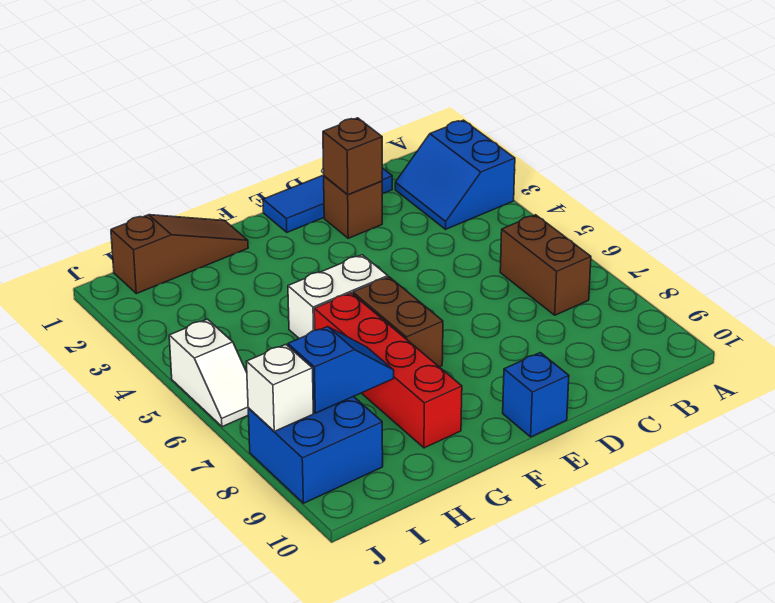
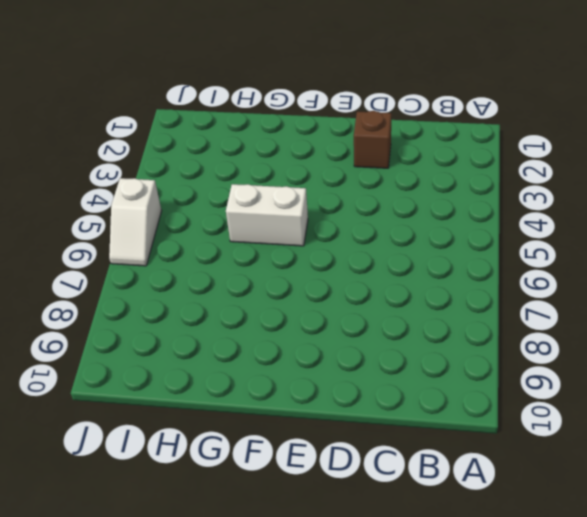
none -> blue slope A2:B3 level 1 top A
none -> brown brick B6:B7 level 1
none -> blue tile C1:E1 level 1

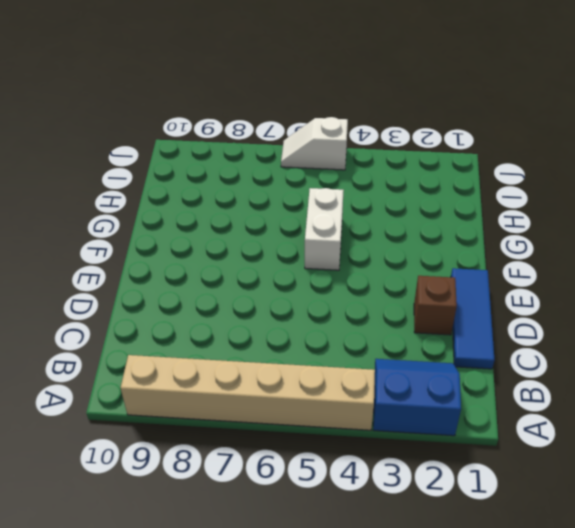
tan brick A4:A9 level 1 -> none
none -> brown brick B6:B7 level 1
none -> blue brick E10 level 1
none -> brown brick F6:F7 level 1

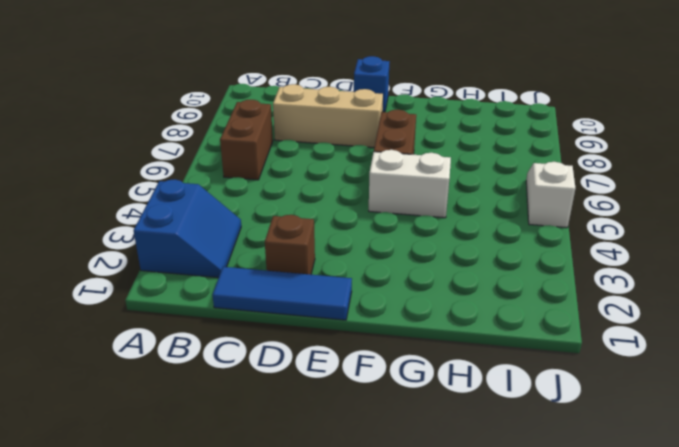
tan brick C8:E8 level 1 -> none
none -> brown slope G1:I1 level 1 top I
none -> red brick G6:G9 level 1
none -> blue brick I8:J9 level 1

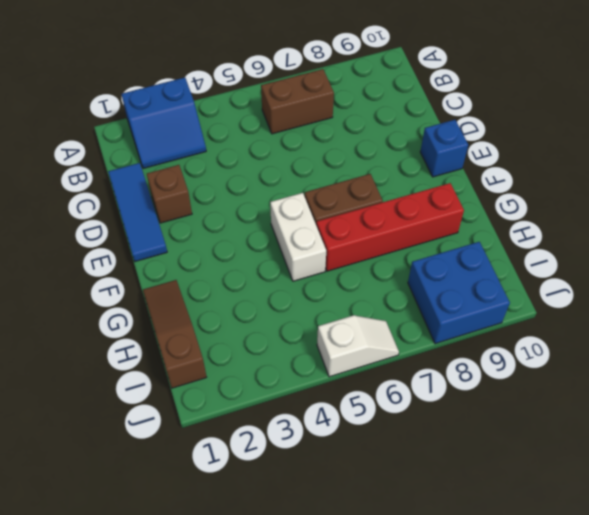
none -> brown brick D2 level 2
none -> blue slope H8:I8 level 2 top I
none -> white brick J8 level 2

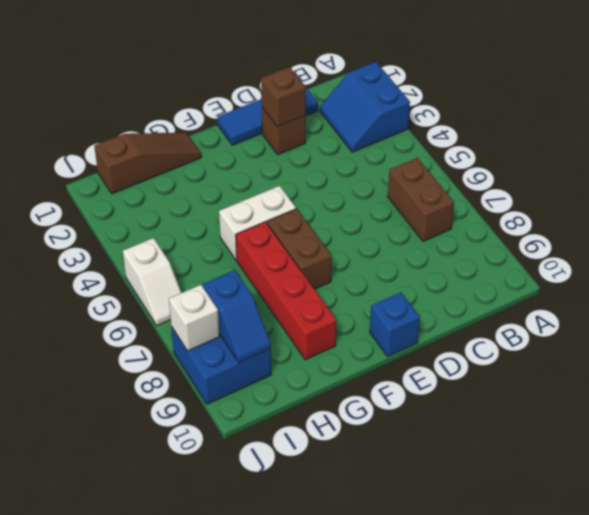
blue slope I8:I9 level 2 top 8 -> blue slope H8:I8 level 2 top I

